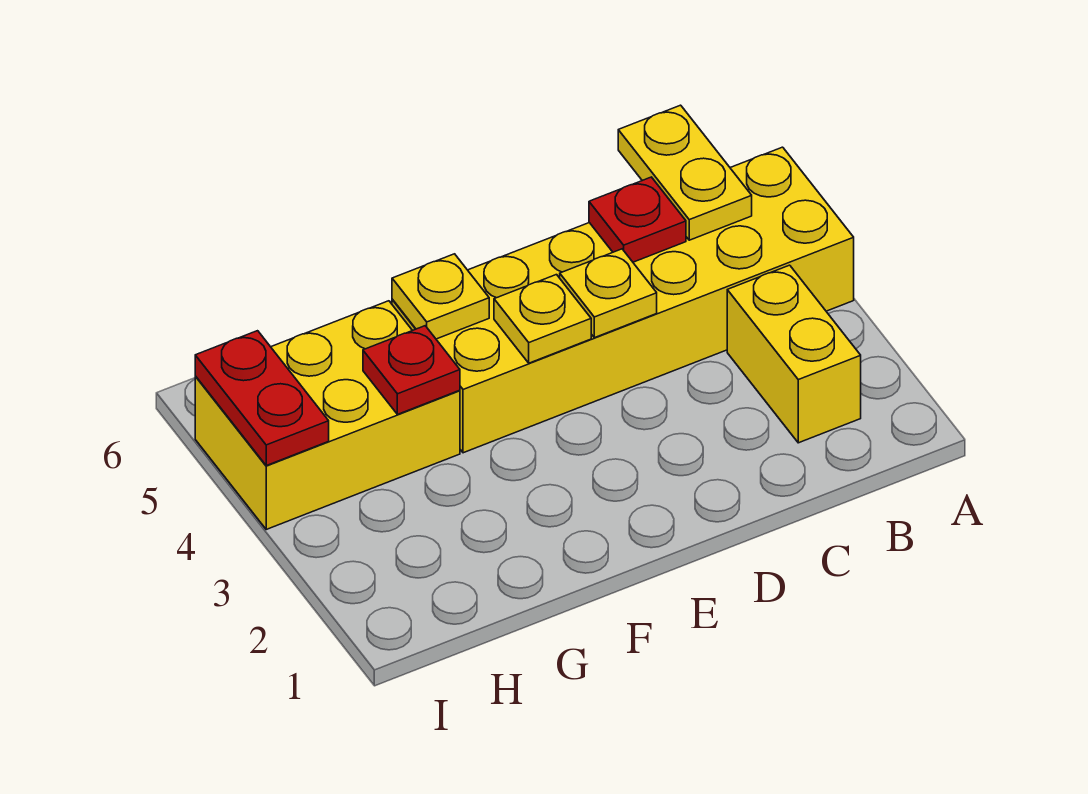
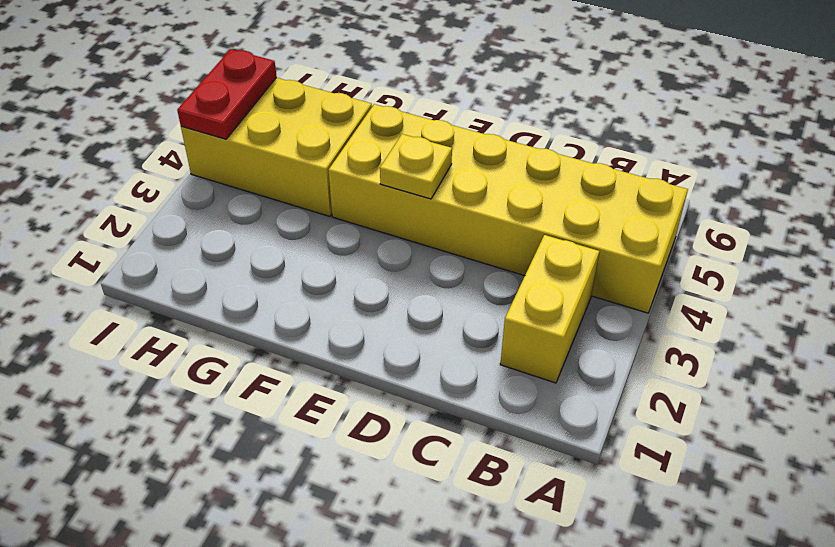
none -> yellow plate B5:B6 level 2
none -> red plate C5 level 2

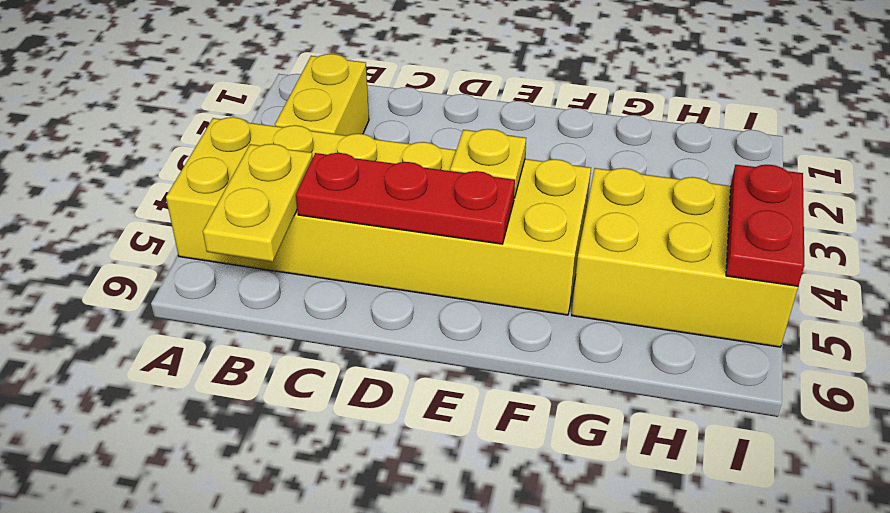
red plate C5:E5 level 2 -> red plate C5 level 2
none -> yellow plate D4 level 2
none -> yellow plate F5 level 2

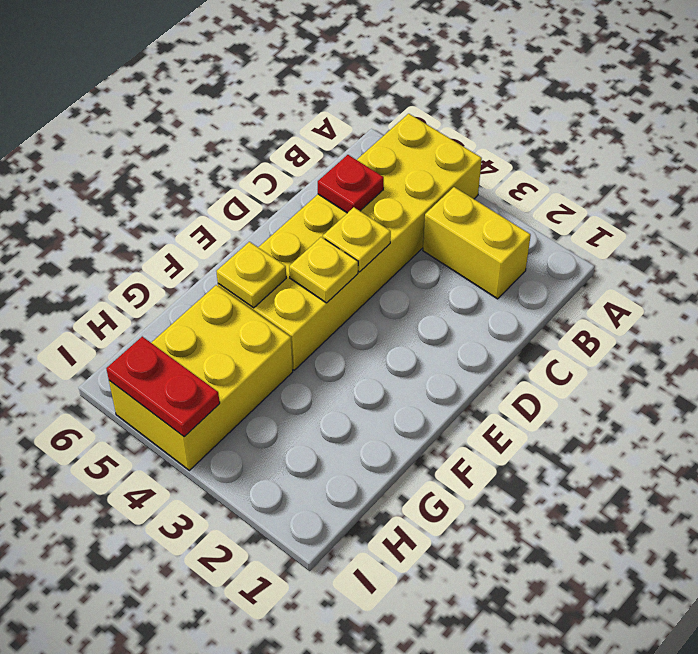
none -> yellow plate B5:B6 level 2
none -> red plate G4 level 2

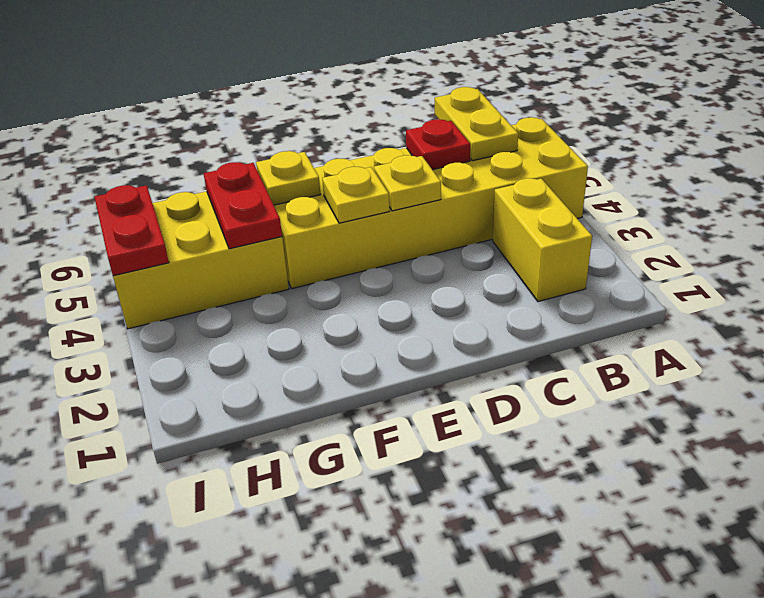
red plate G4:G5 level 2 -> red plate G4 level 2

